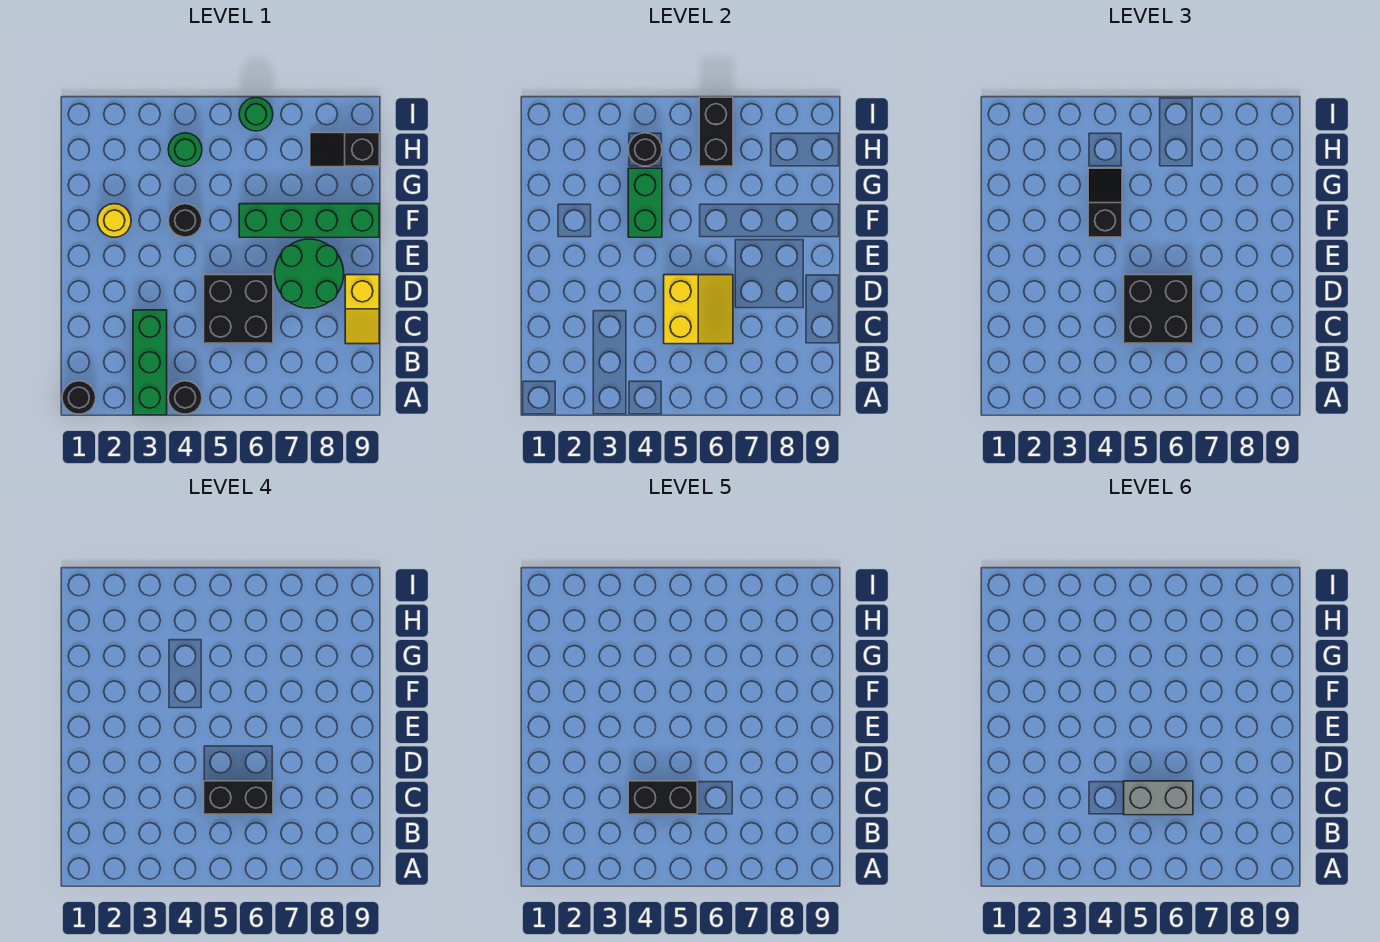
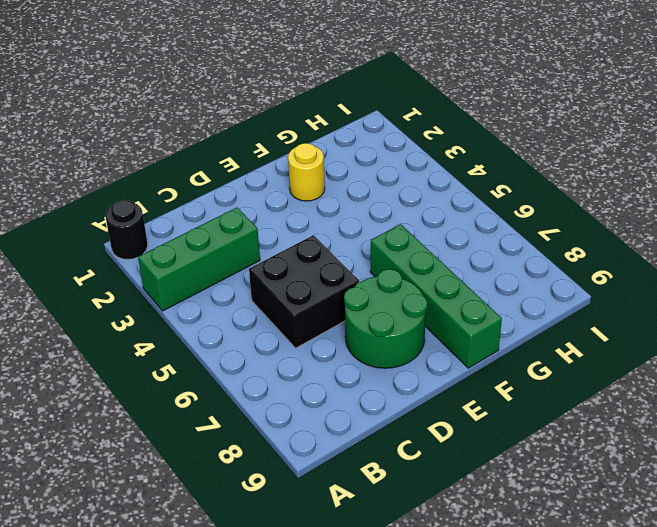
none -> black round brick A4 level 1
none -> yellow slope C9:D9 level 1 top D
none -> black round brick F4 level 1

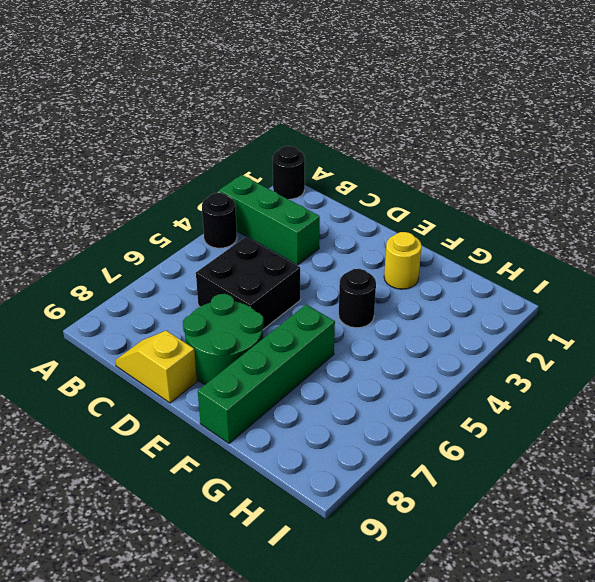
none -> green round brick H4 level 1
none -> black slope H8:H9 level 1 top 9
none -> green round brick I6 level 1

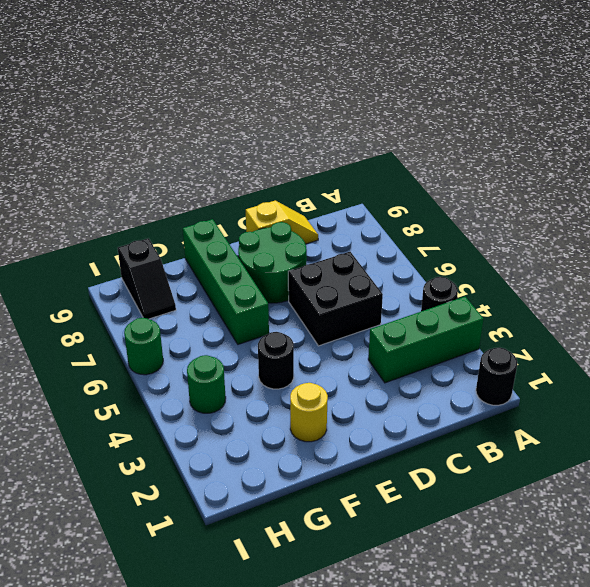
none -> yellow slope C5:D6 level 2 top 5
none -> green brick F4:G4 level 2
none -> black round brick H4 level 2

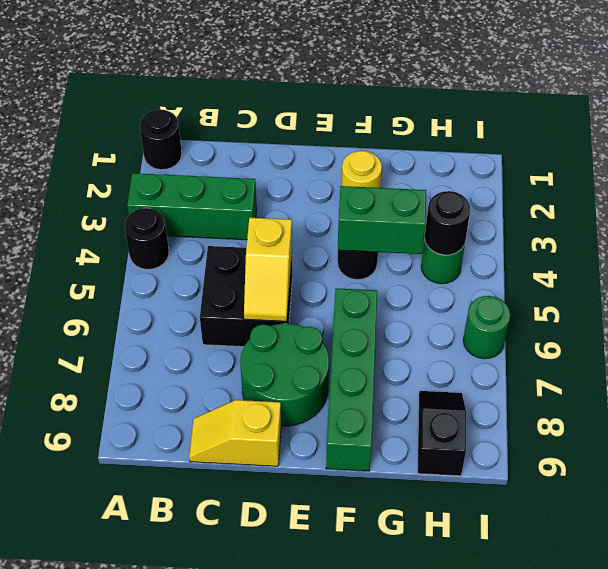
yellow slope D5:D6 level 2 top 5 -> yellow slope C5:D6 level 2 top 5
none -> black brick H6:I6 level 2
none -> black brick C5:D6 level 3
none -> black slope F4:G4 level 3 top F

